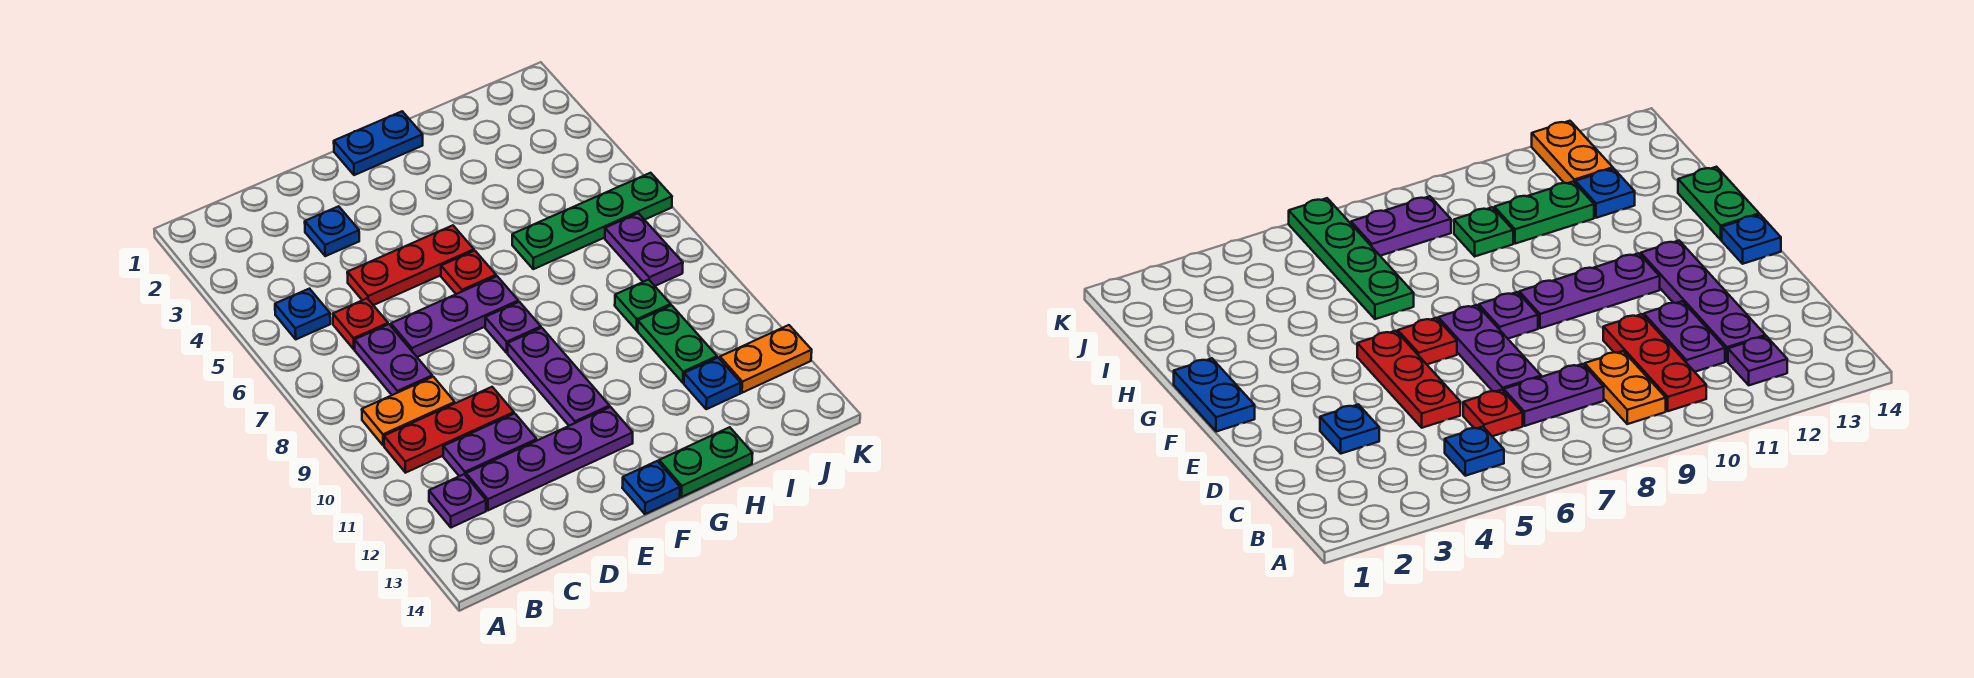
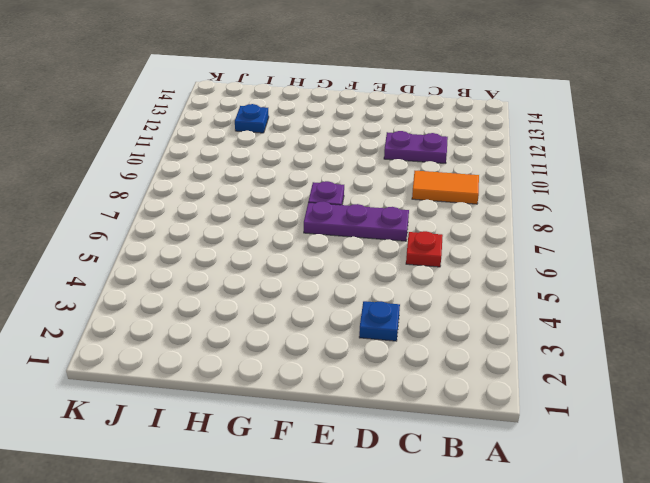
orange tile B9:C9 level 1 -> orange plate B9:C9 level 1
none -> blue plate B5 level 1
none -> red plate B10:D10 level 1
none -> purple plate B12 level 1

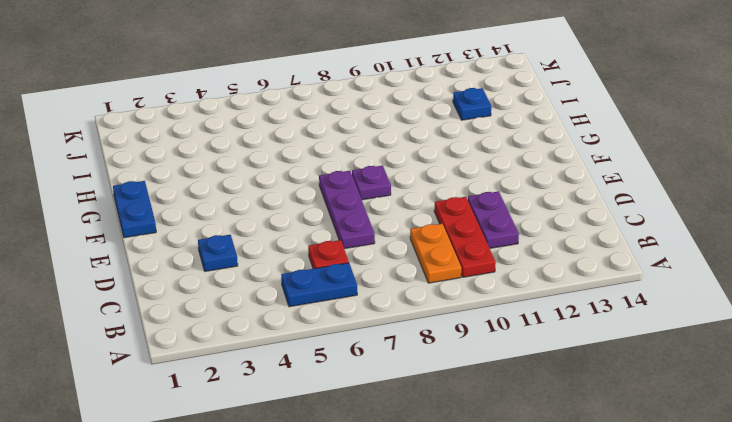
blue plate B5:B6 level 1 -> blue plate B5 level 1
none -> purple plate B12 level 1
none -> purple plate C7:C8 level 1
none -> purple plate C12:F12 level 1

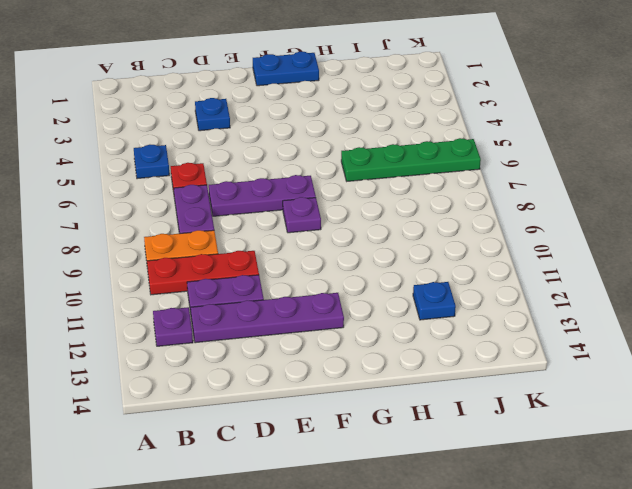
none -> red plate D5:F5 level 1
none -> red plate F6 level 1
none -> purple plate F9:F11 level 1

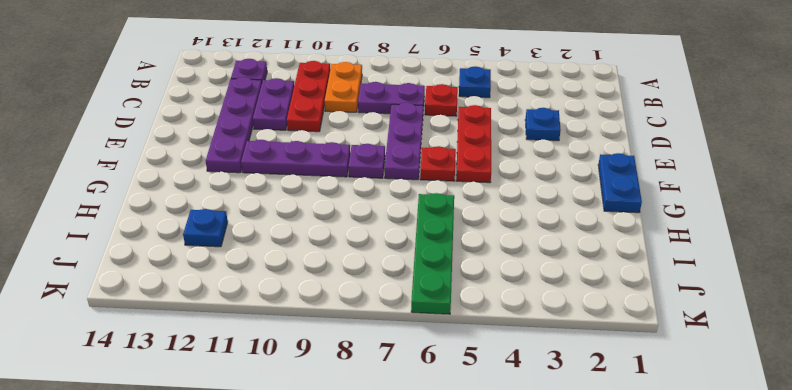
none -> blue plate F14 level 1
none -> green plate G14:H14 level 1
none -> green plate I9 level 1

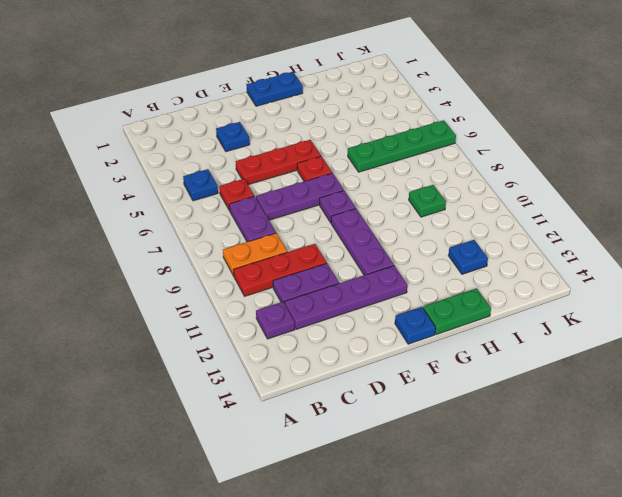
none -> green plate I10:I11 level 1
none -> purple plate J7:J8 level 1
none -> orange plate J12:K12 level 1

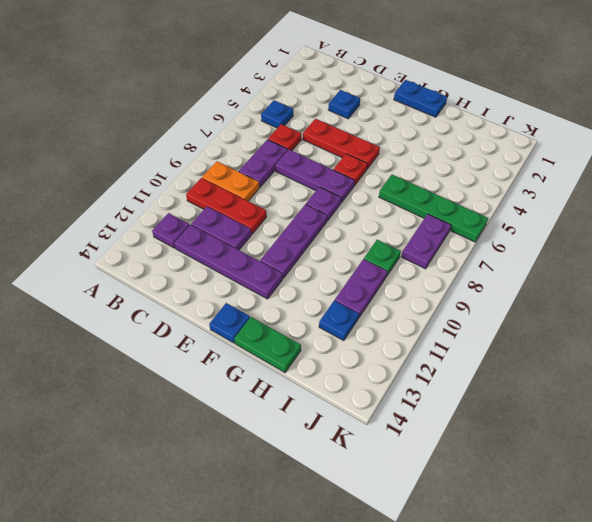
purple plate I10:I11 level 1 -> green plate I10:I11 level 1
none -> orange plate J12:K12 level 1

